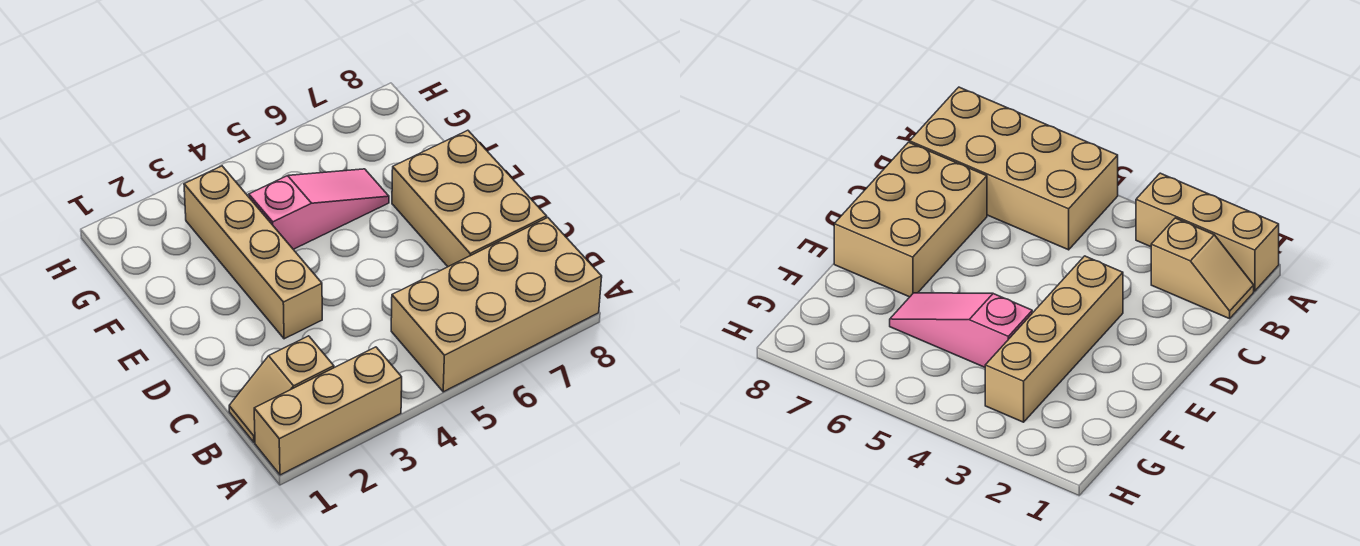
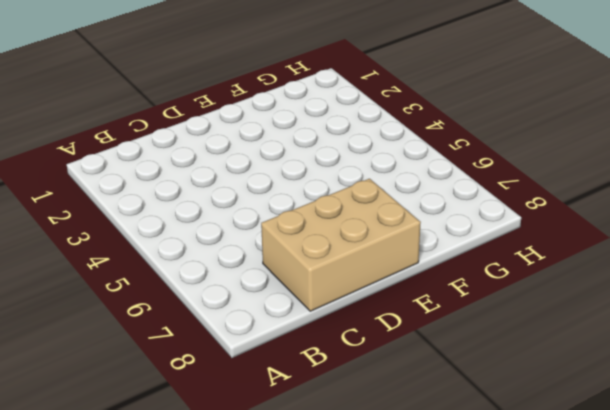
none -> tan brick A1:A3 level 1
none -> tan brick A5:B8 level 1

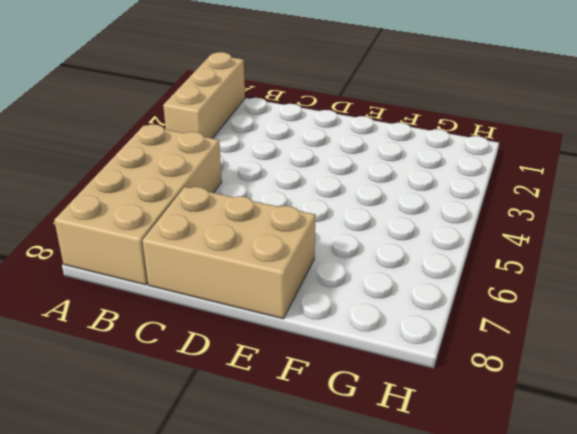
none -> tan slope B1:B2 level 1 top 2
none -> tan brick D3:G3 level 1

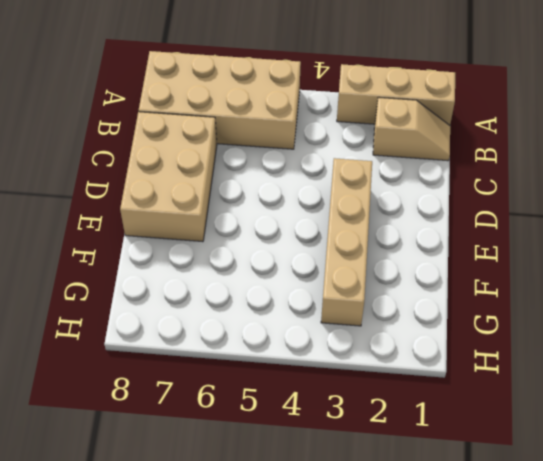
none -> pink slope F4:F6 level 1 top 4

